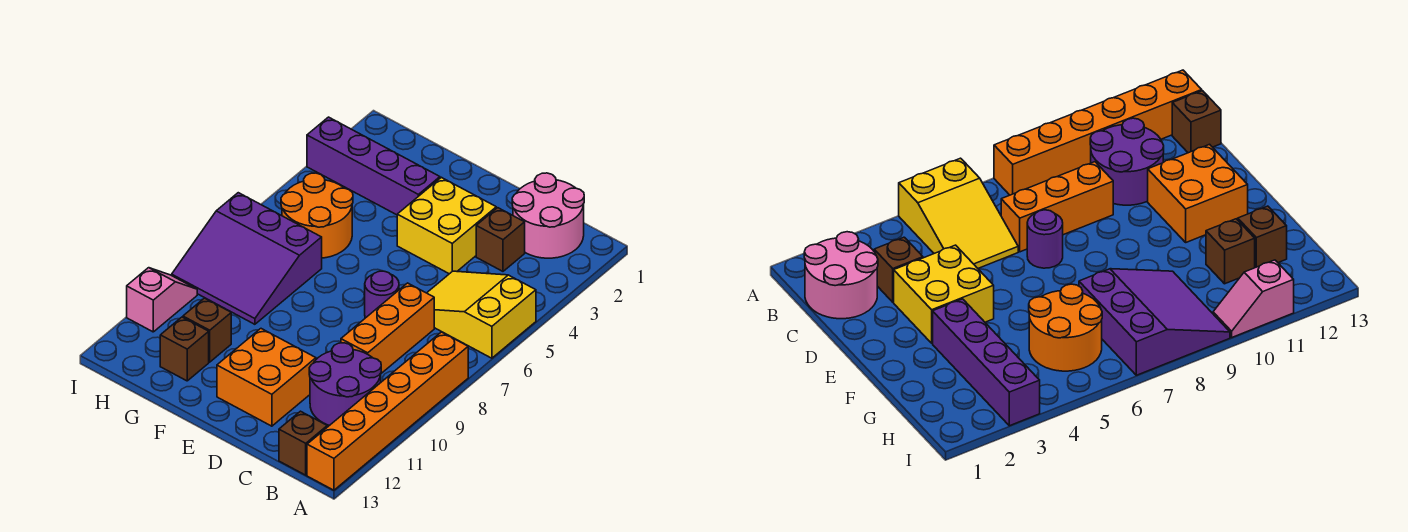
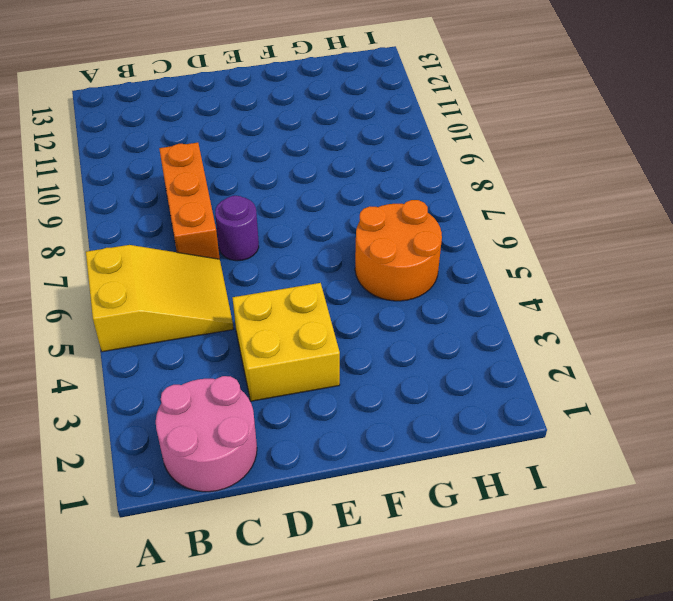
none -> orange brick A8:A13 level 1
none -> purple round brick B10:C11 level 1
none -> brown brick B13 level 1

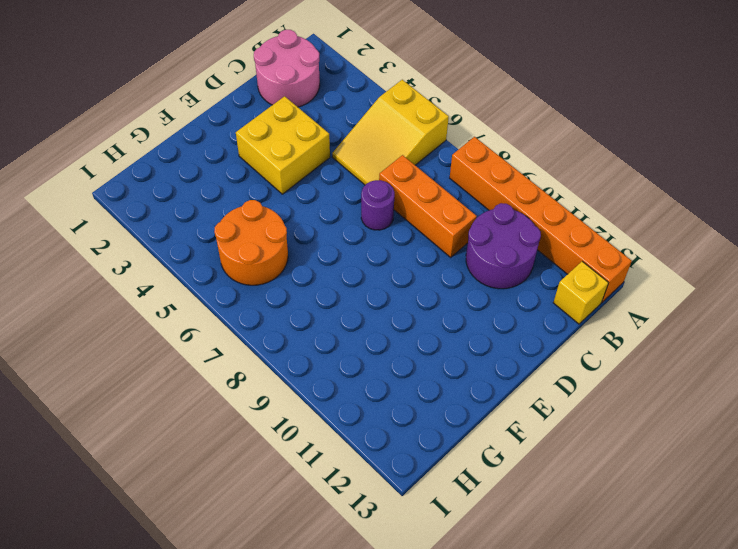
yellow brick B13 level 1 -> brown brick B13 level 1
none -> brown brick C3 level 1
none -> orange brick D11:E12 level 1
none -> purple brick F3:I3 level 1

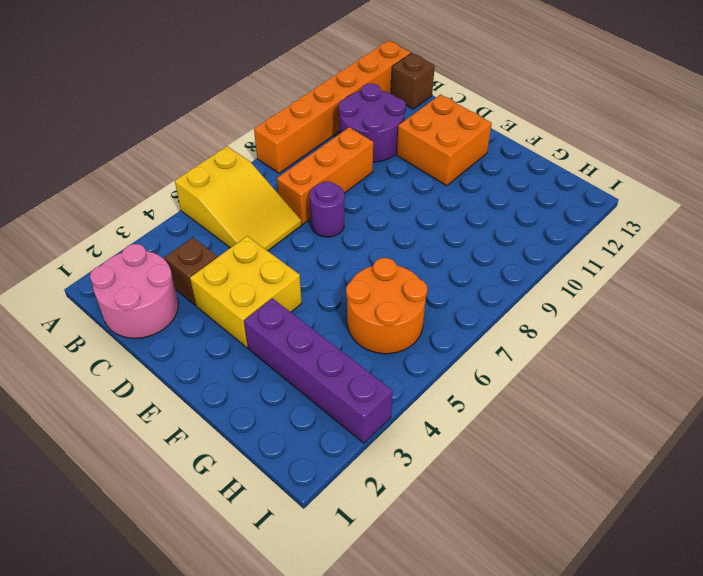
none -> purple slope G7:I9 level 1 top 7
none -> brown brick G11 level 1
none -> brown brick G12 level 1

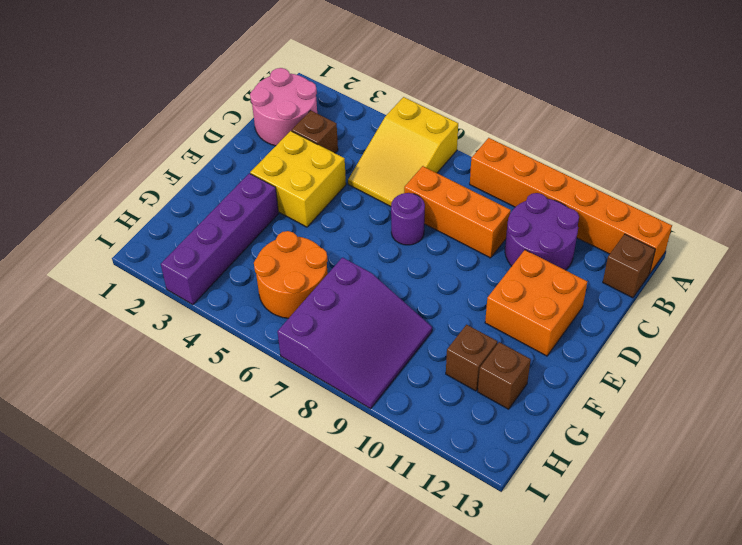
none -> pink slope I10:I11 level 1 top 11

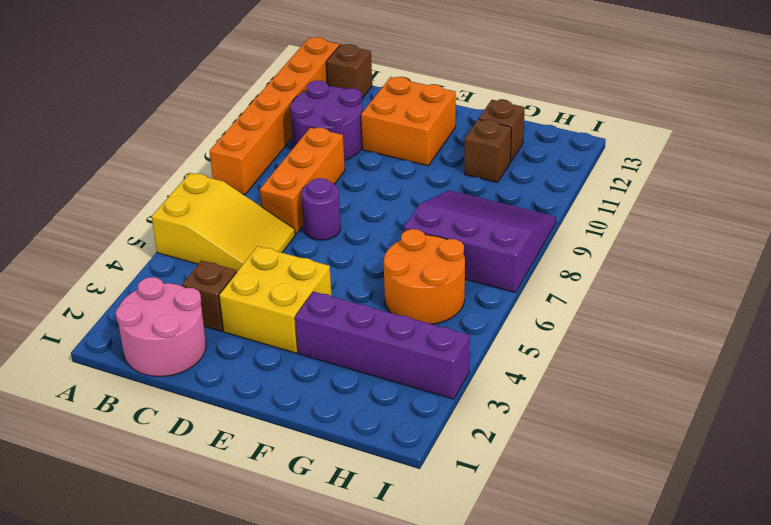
none -> pink slope I10:I11 level 1 top 11

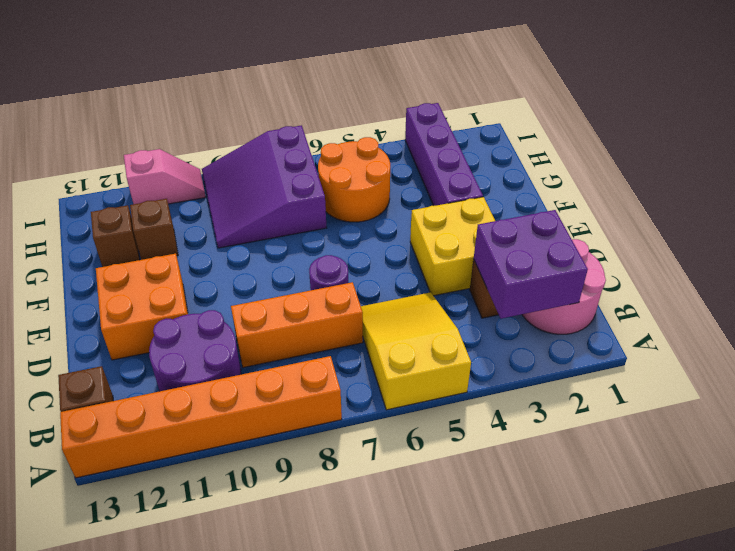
purple brick B2:C3 level 2 -> none

